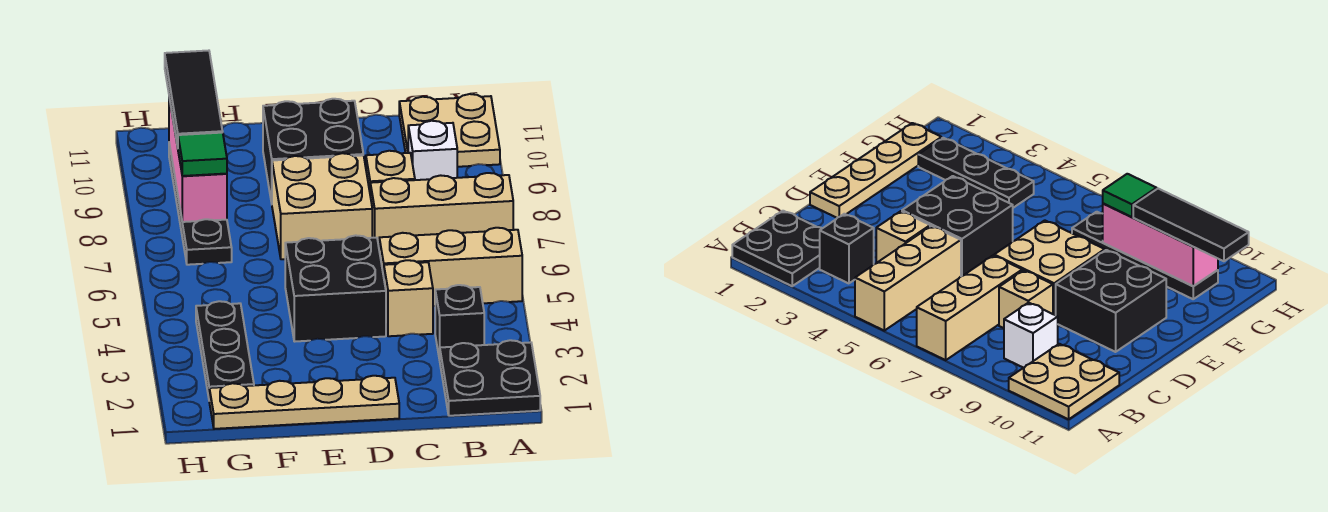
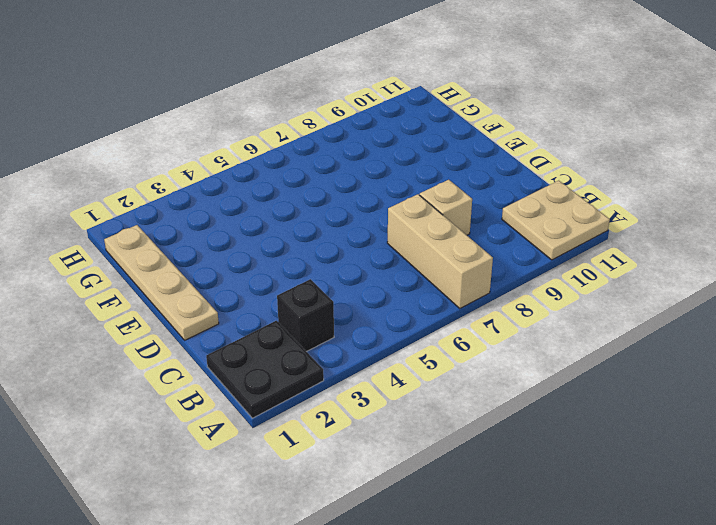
none -> tan brick A5:C5 level 1
none -> white brick B9 level 1
none -> tan brick C4 level 1

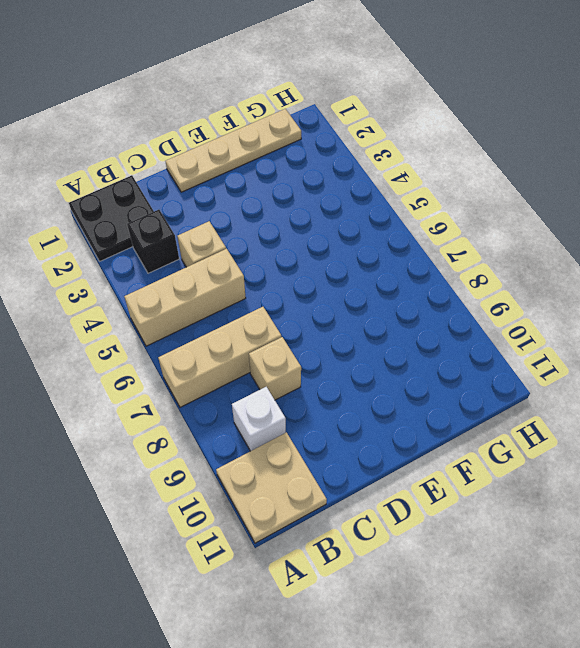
none -> black brick D4:E5 level 1
none -> tan brick D7:E8 level 1
none -> black brick D9:E10 level 1

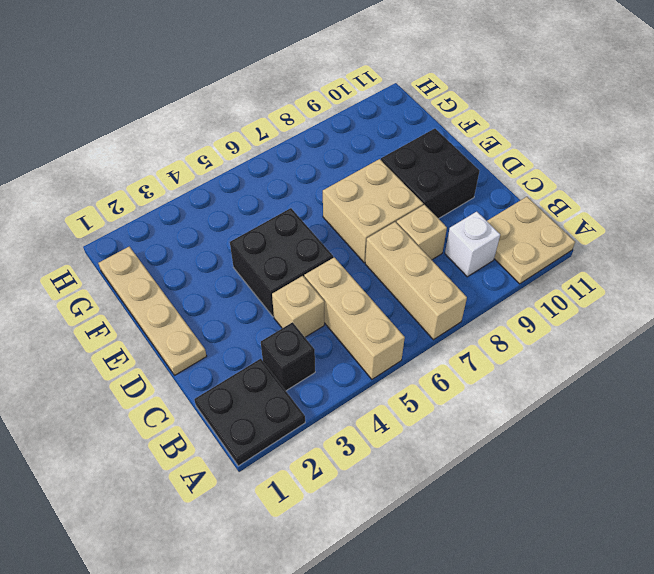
none -> black plate G2:G4 level 1
none -> black plate G7:G10 level 1
none -> pink brick G8:G10 level 2

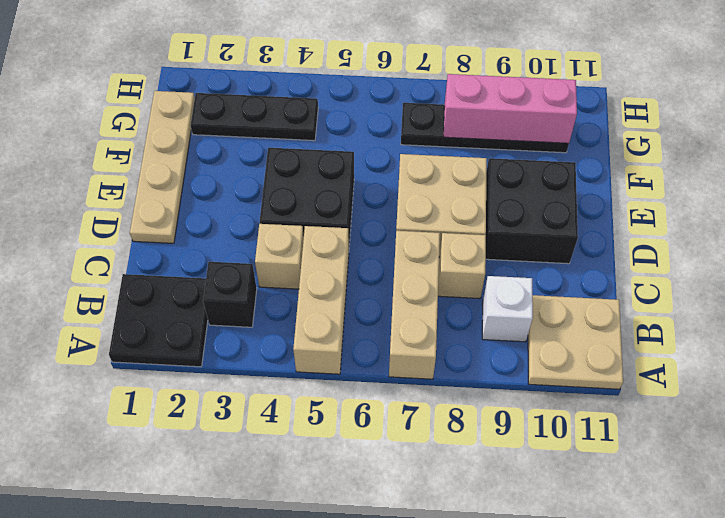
none -> green tile G8 level 3
none -> black tile G9:G11 level 3

